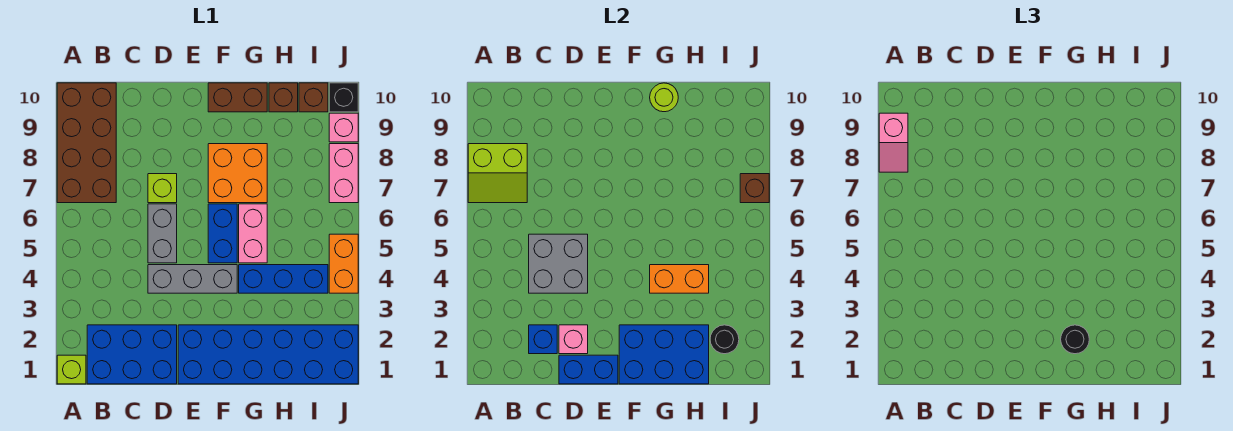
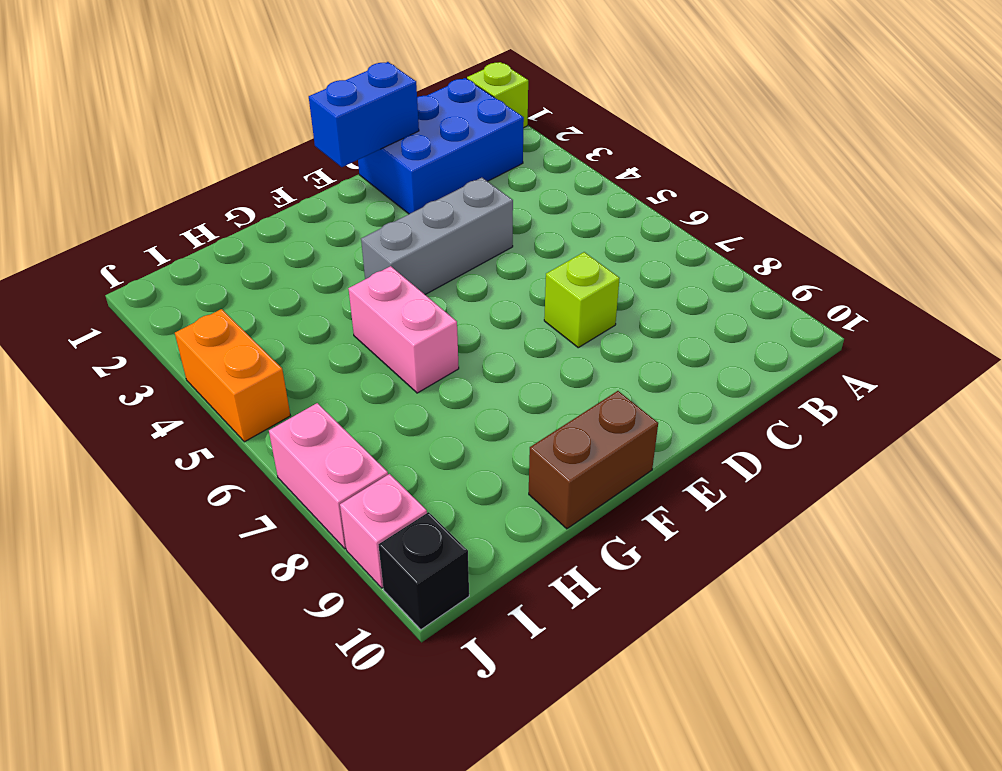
none -> brown brick A7:B10 level 1
none -> grey brick D5:D6 level 1
none -> blue brick E1:J2 level 1
none -> blue brick F5:F6 level 1

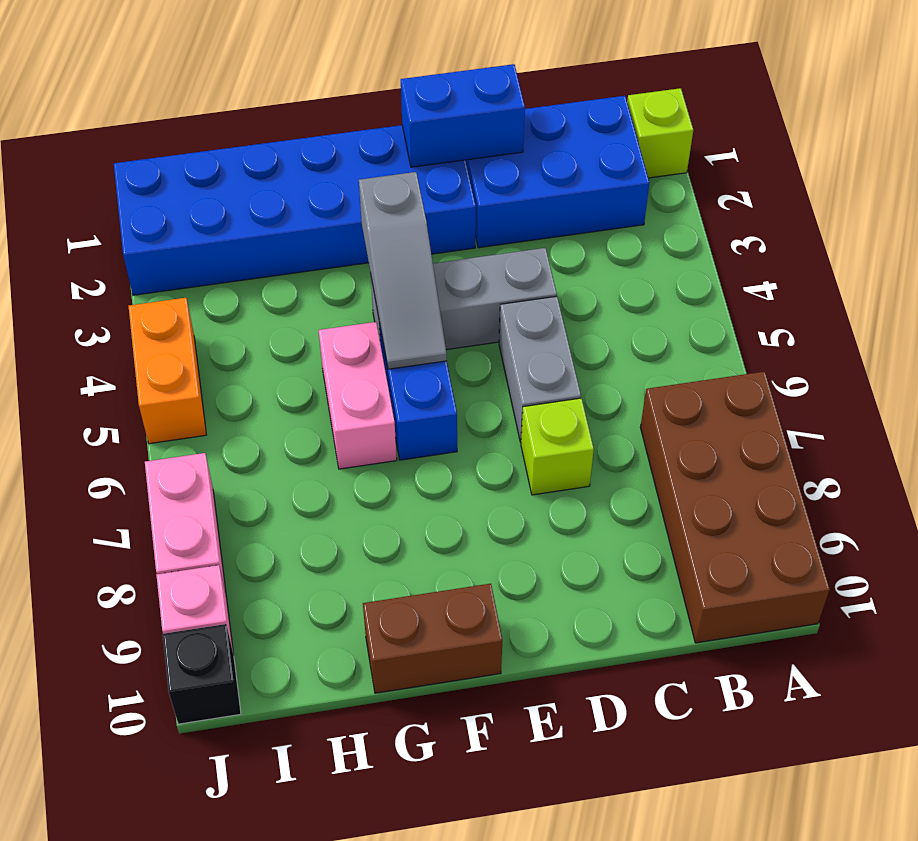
grey slope F3:F5 level 2 top 3 -> none
none -> orange brick F7:G8 level 1
none -> blue brick G4:I4 level 1
none -> brown brick H10 level 1
none -> brown brick I10 level 1

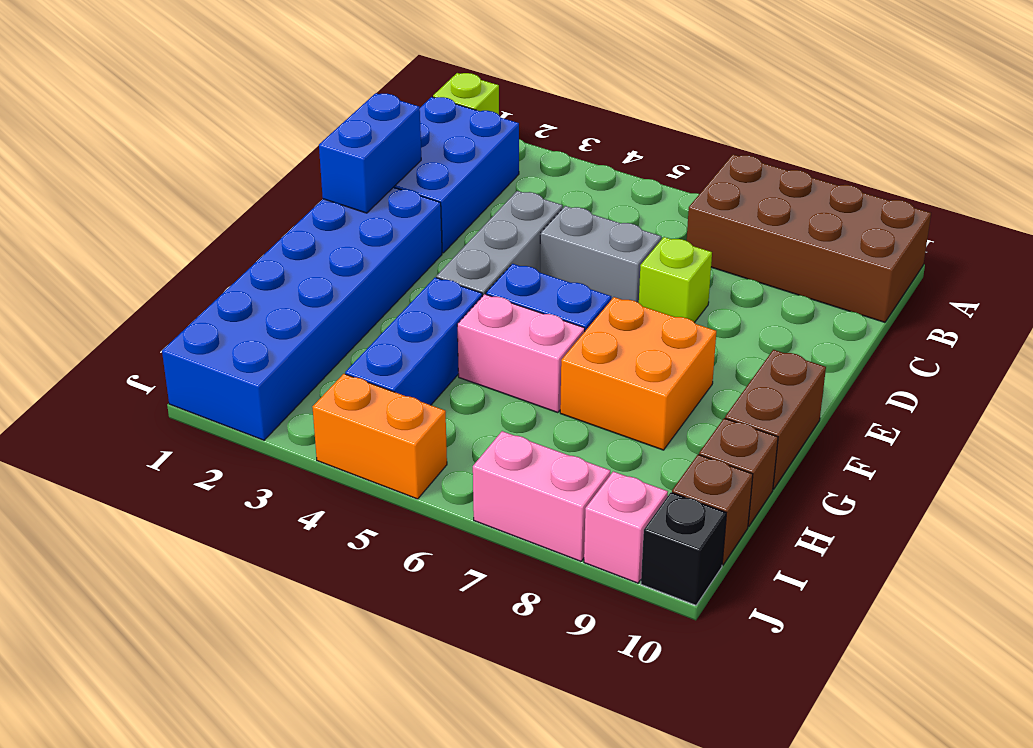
none -> lime slope A7:B8 level 2 top 8
none -> blue brick C2 level 2
none -> grey brick C4:D5 level 2
none -> pink brick D2 level 2

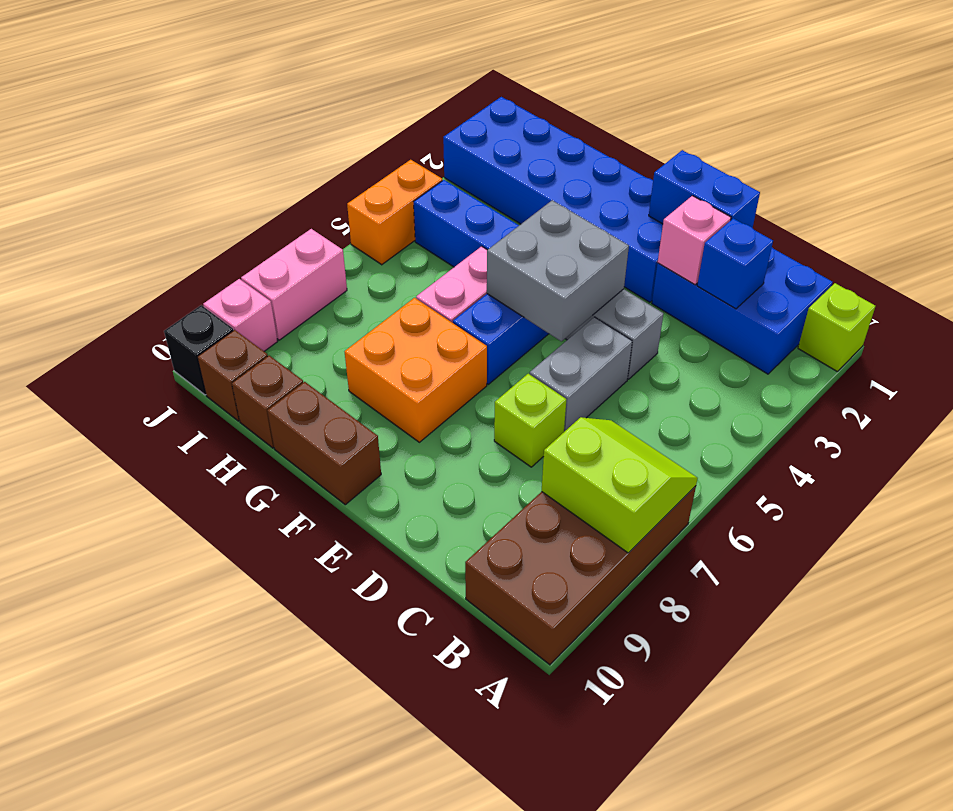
grey brick E4:F5 level 2 -> grey brick C4:D5 level 2
none -> blue brick F1:H2 level 2
none -> orange brick G4:H4 level 2
none -> lime round brick G10 level 2
none -> black round brick I2 level 2

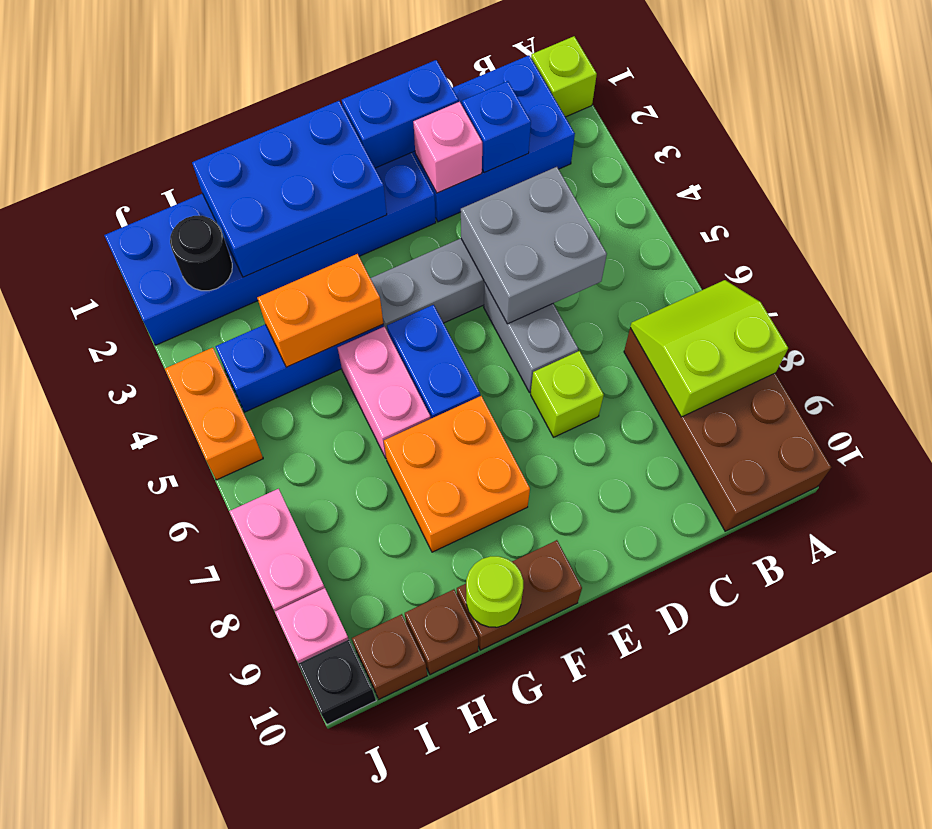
none -> brown brick J7 level 2
none -> pink slope A8:A9 level 3 top 9
none -> black round brick G2 level 3

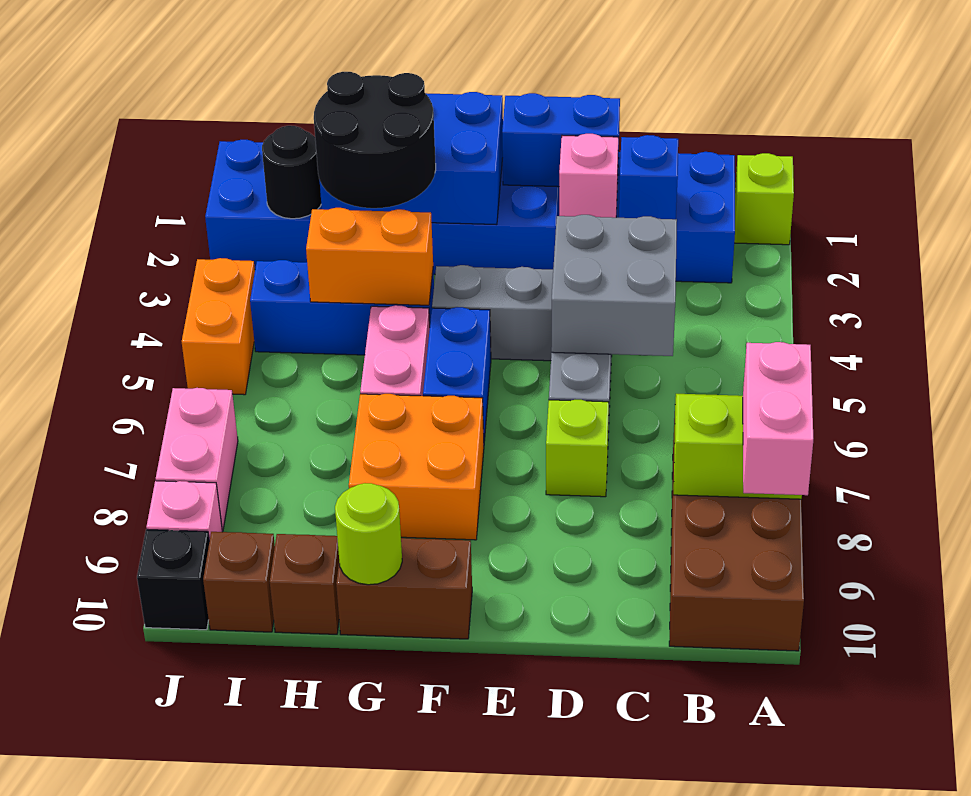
pink brick A8:A9 level 3 -> pink slope A8:A9 level 3 top 9
black round brick G2:H3 level 3 -> black round brick G2 level 3
none -> brown brick J7 level 2

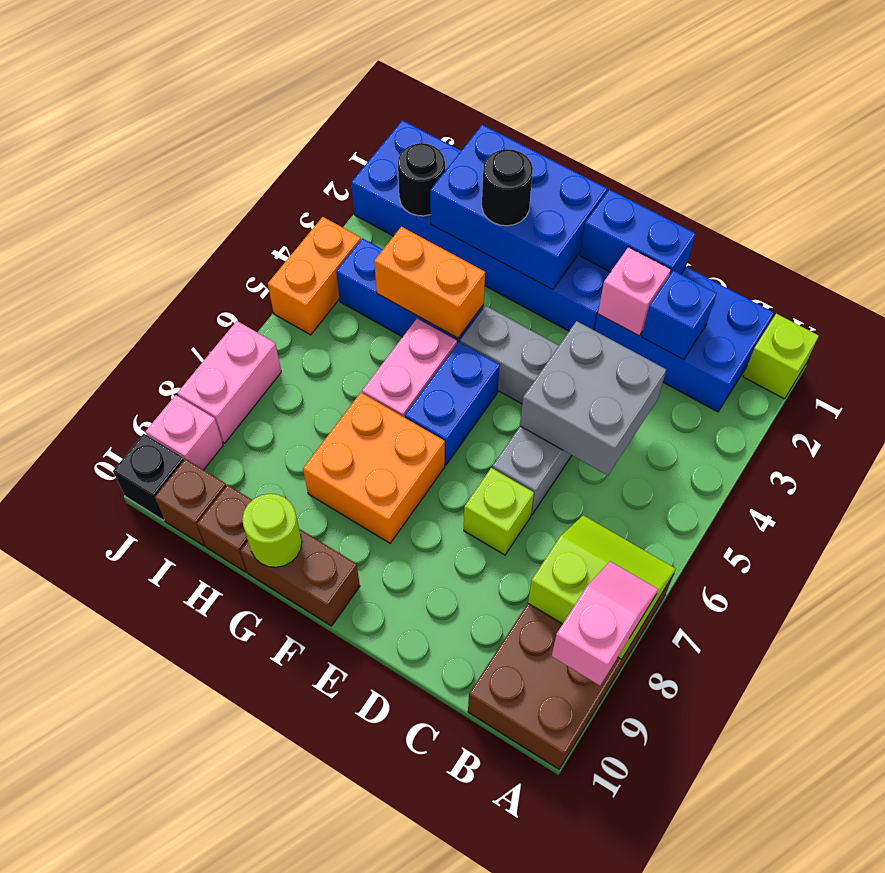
none -> brown brick J7 level 2

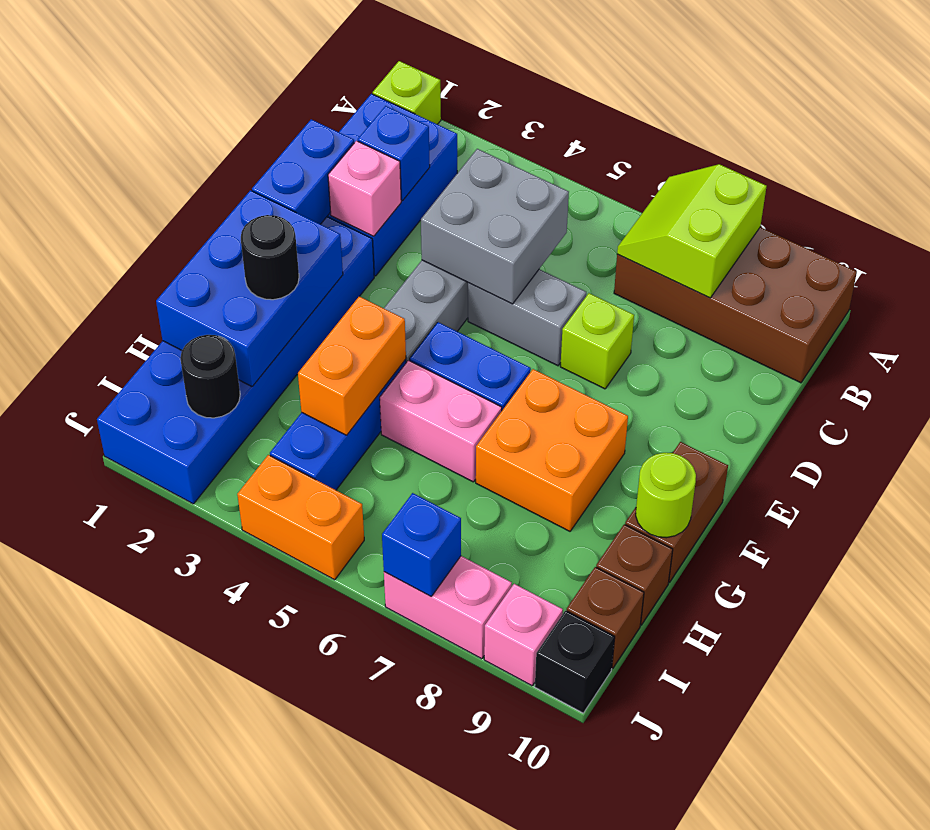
blue brick J7 level 2 -> brown brick J7 level 2
none -> pink slope A8:A9 level 3 top 9

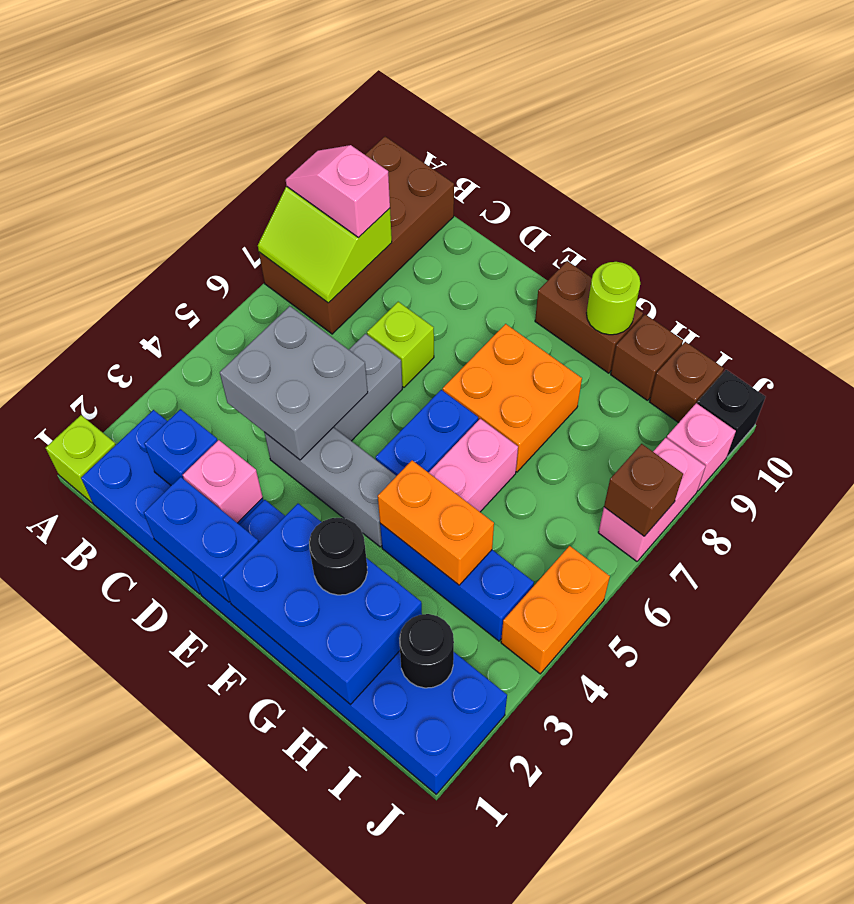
pink slope A8:B8 level 3 top B -> pink slope A8:A9 level 3 top 9

